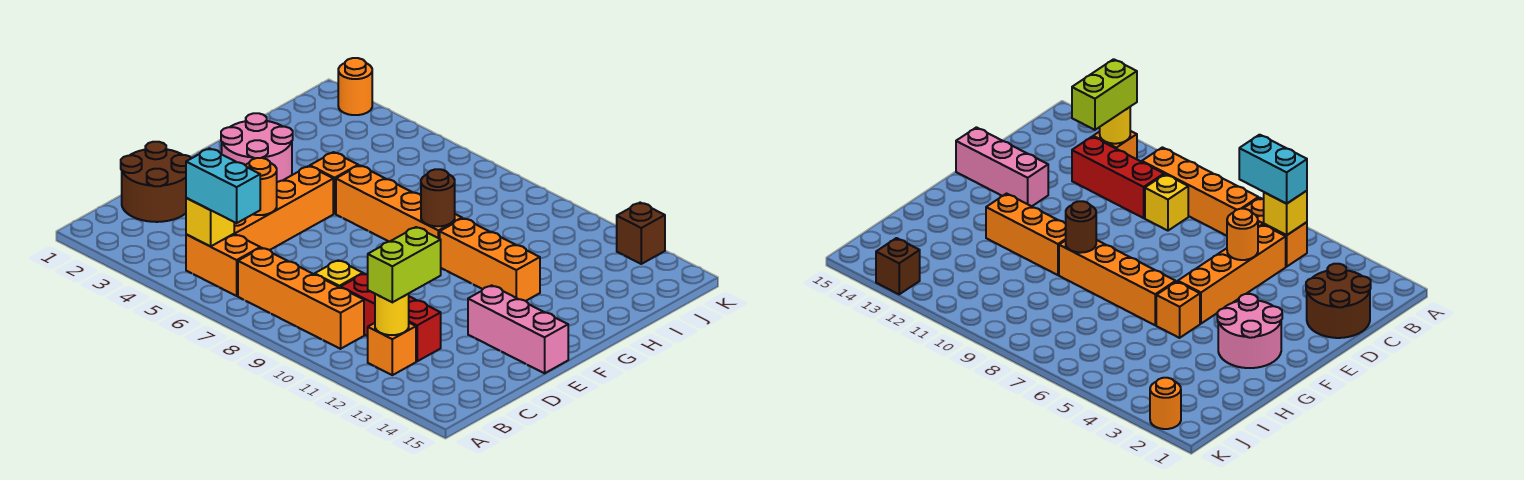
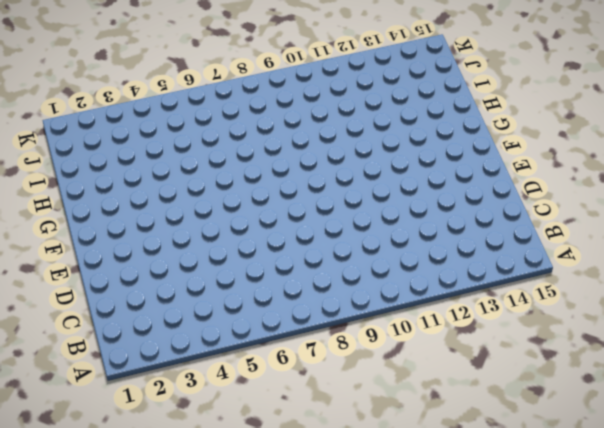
none -> orange brick B5:B6 level 1
none -> orange brick B7:B10 level 1
none -> orange brick B12 level 1

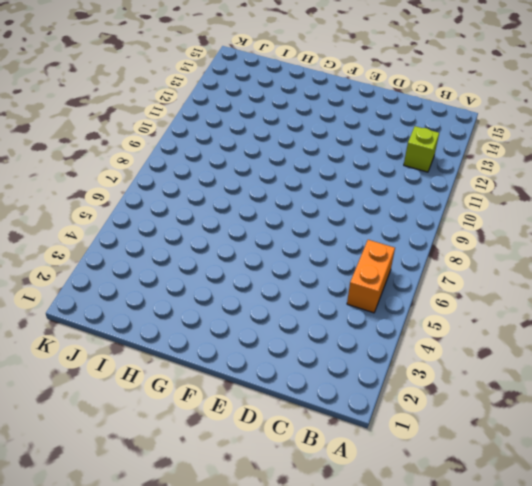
lime brick B12 level 1 -> orange brick B12 level 1
none -> orange brick B7:B10 level 1
none -> brown round brick C1:D2 level 1
none -> orange brick C5:F5 level 1

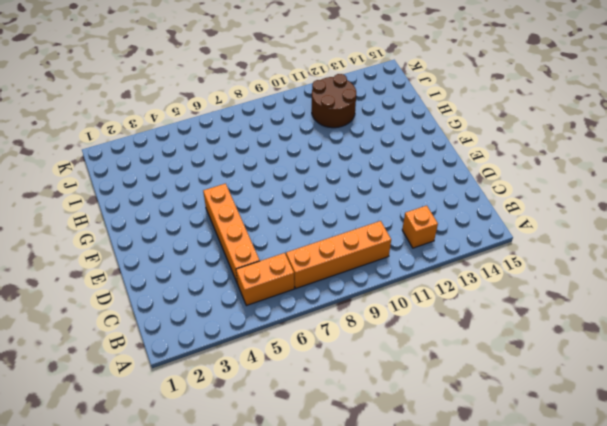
brown round brick I11:J12 level 1 -> brown round brick C1:D2 level 1
none -> yellow brick C9 level 1
none -> red brick C10:C12 level 1
none -> pink brick E13:E15 level 1

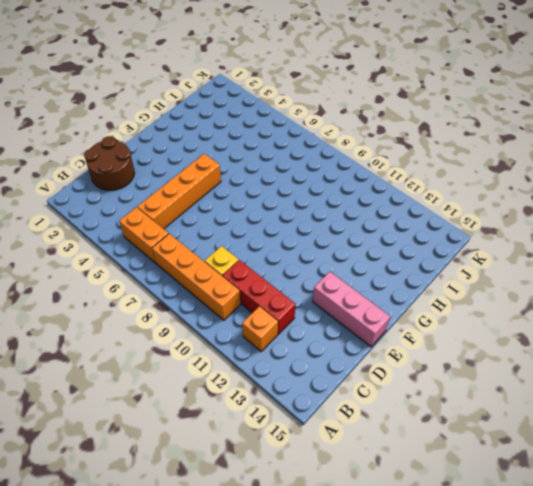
none -> pink round brick F2:G3 level 1
none -> orange brick G5 level 1
none -> orange brick G6:G9 level 1

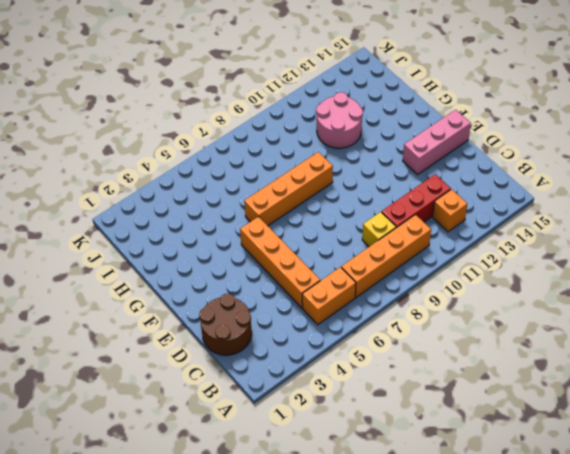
pink round brick H11:I12 level 1 -> pink round brick F2:G3 level 1
none -> orange brick G5 level 1
none -> orange brick G10:G12 level 1
none -> orange round brick K2 level 1

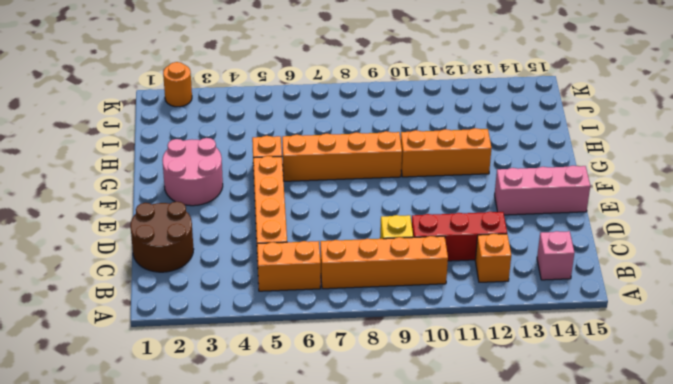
pink brick B14 level 1 -> none
none -> brown brick K13 level 1
none -> yellow brick B5 level 2
none -> yellow round brick B12 level 2

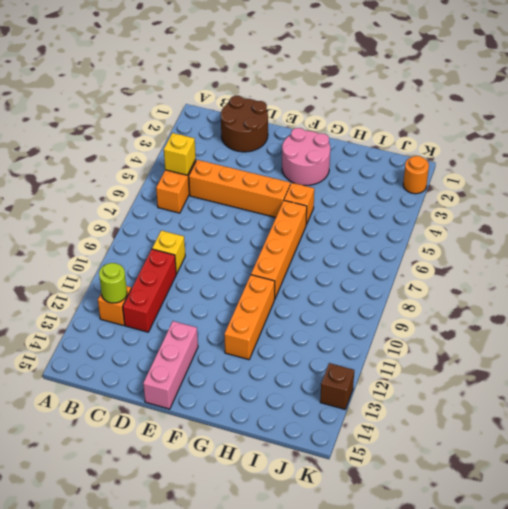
lime round brick B12 level 2 -> yellow round brick B12 level 2
none -> orange brick B7:B10 level 1
none -> orange round brick D5 level 2
none -> brown round brick G9 level 2

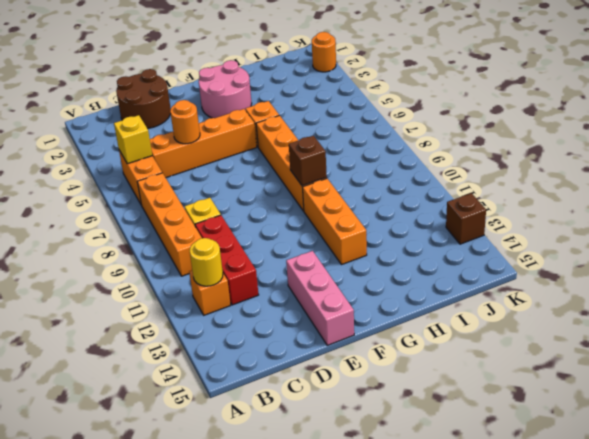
brown brick G9 level 2 -> brown round brick G9 level 2
none -> cyan brick B5:B6 level 3
none -> lime brick B12:C12 level 3

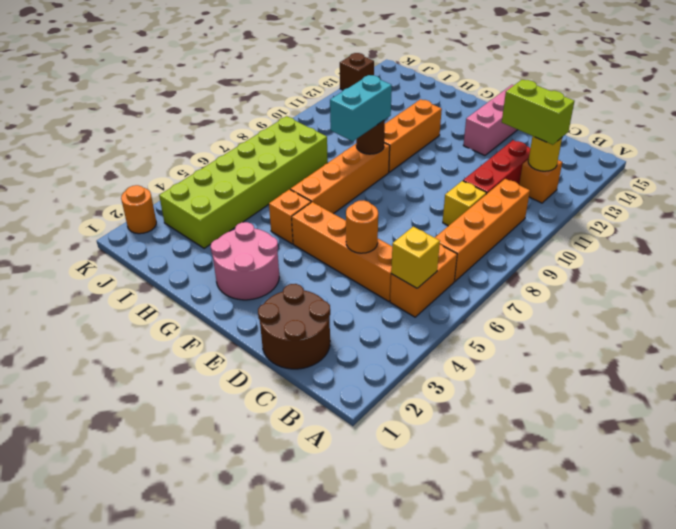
cyan brick G8:G9 level 3 -> cyan brick B5:B6 level 3
lime brick I3:J8 level 1 -> none

